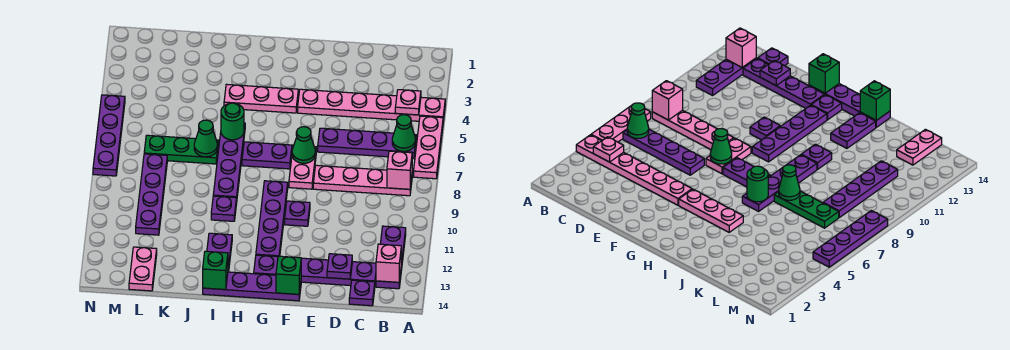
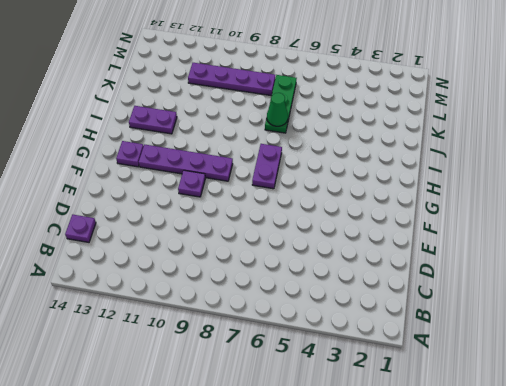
none -> pink plate A4:F4 level 1
none -> pink plate A5:A7 level 1
none -> purple plate B6:E6 level 1
none -> pink plate B8:E8 level 1

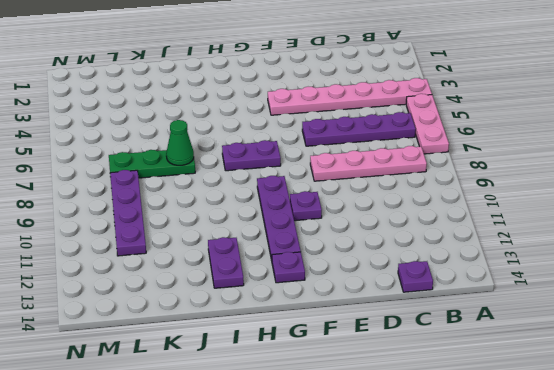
none -> purple plate B11:B13 level 1
none -> purple plate C13:F13 level 1
none -> pink plate F7:F8 level 1
none -> purple plate F14:I14 level 1

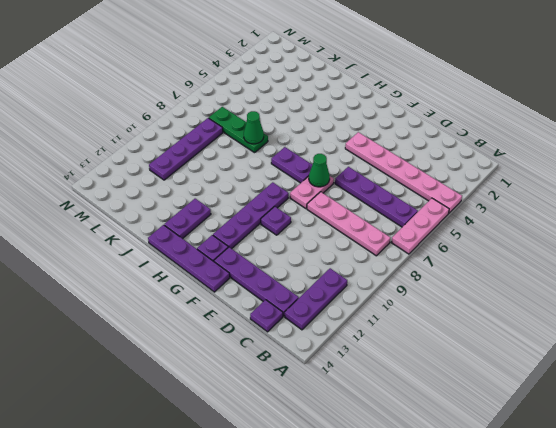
none -> pink plate G4:I4 level 1
none -> purple plate I6:I9 level 1
none -> purple plate I10 level 1
none -> pink plate L13:L14 level 1

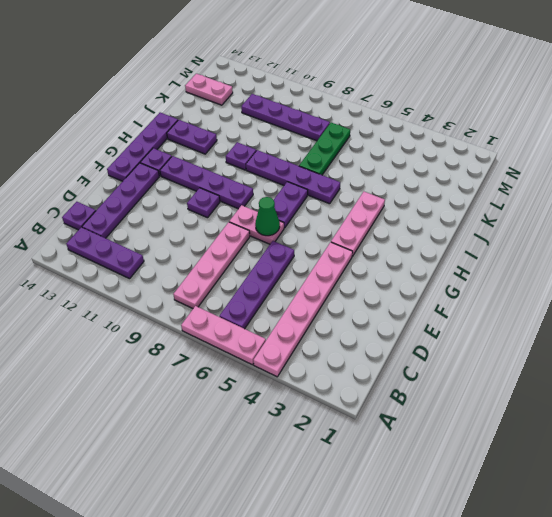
none -> purple plate N5:N8 level 1
none -> pink plate B4 level 2
none -> green cone B6 level 2
none -> pink brick B8 level 2

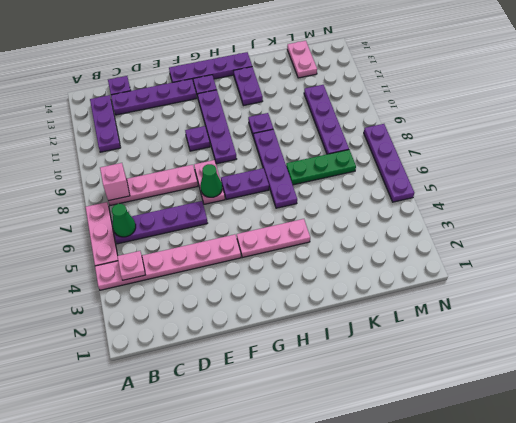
none -> pink brick B13 level 2
none -> purple plate D13 level 2
none -> green brick F14 level 2
none -> green round brick I6 level 2

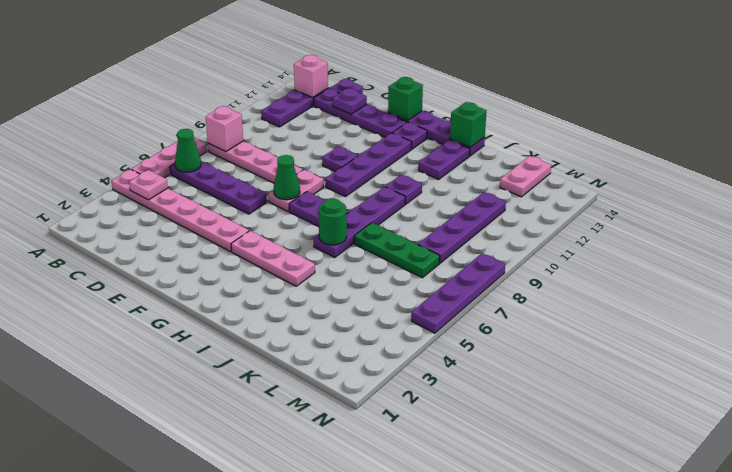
none -> green cone J7 level 2

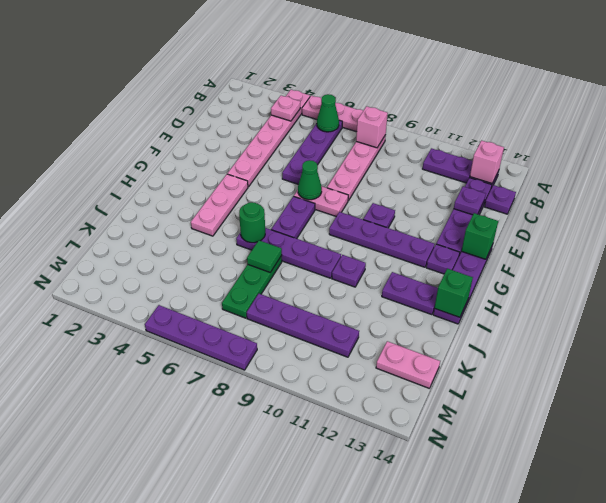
green tile J7 level 2 -> green cone J7 level 2

